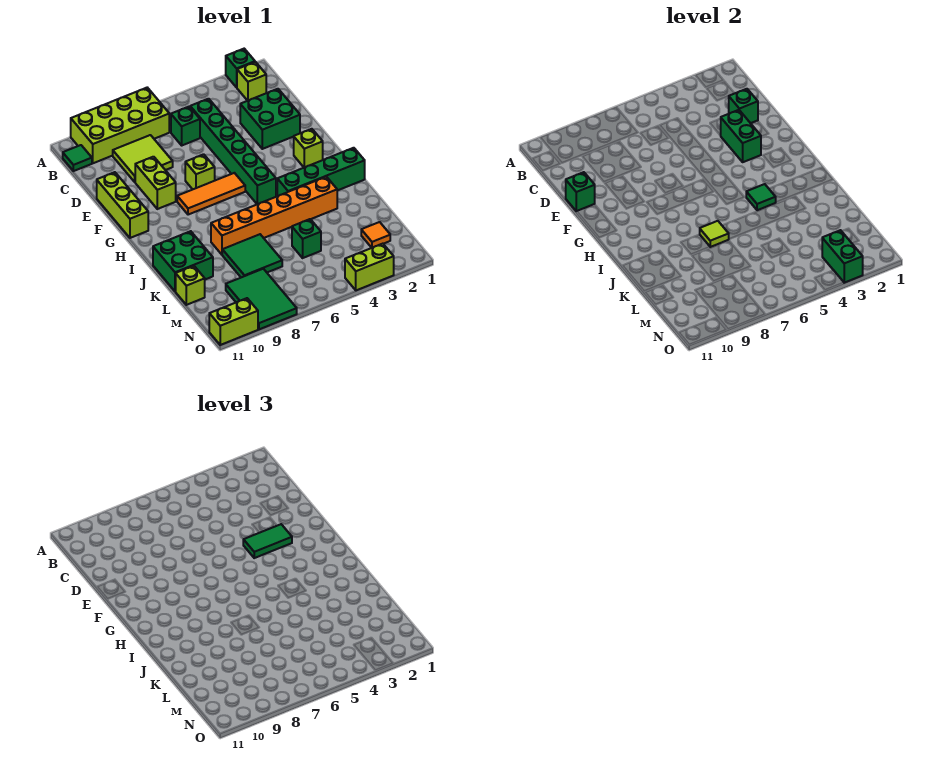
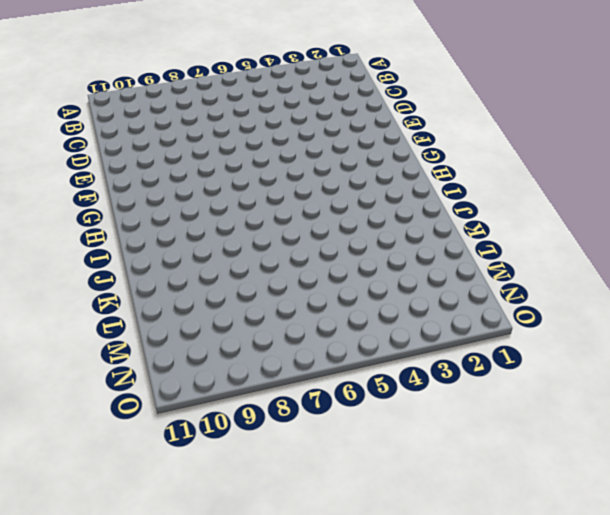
none -> green brick A2 level 1
none -> lime brick A7:B10 level 1
none -> lime brick B2 level 1
none -> green tile B11 level 1

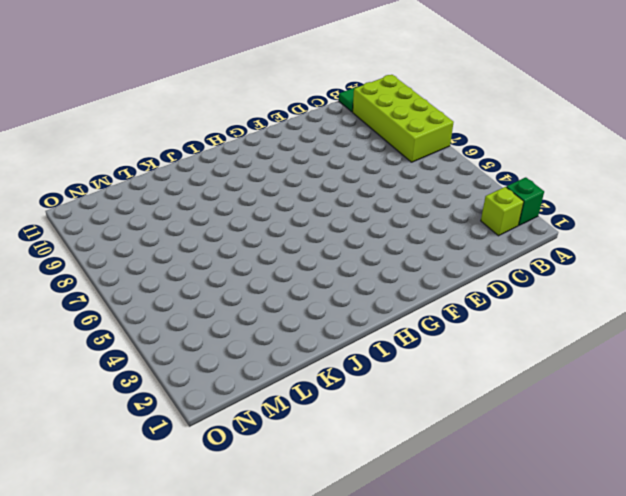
none -> green brick C5:H5 level 1
none -> green brick C6 level 1
none -> lime tile C8:D9 level 1
none -> green brick D2:E3 level 1

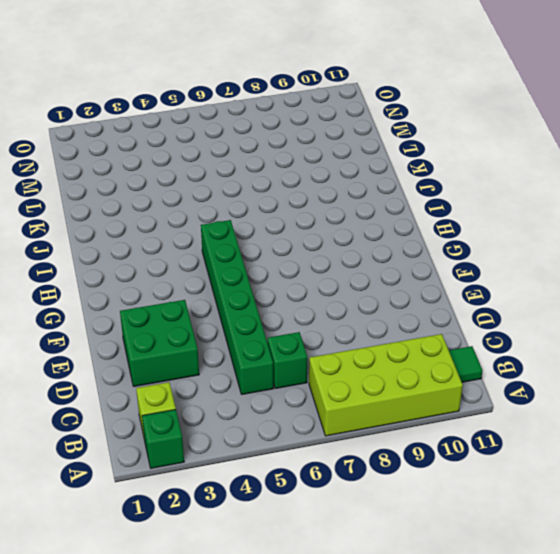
none -> lime tile C8:D9 level 1
none -> lime brick E9:F9 level 1
none -> lime brick E11:G11 level 1
none -> lime brick F7 level 1

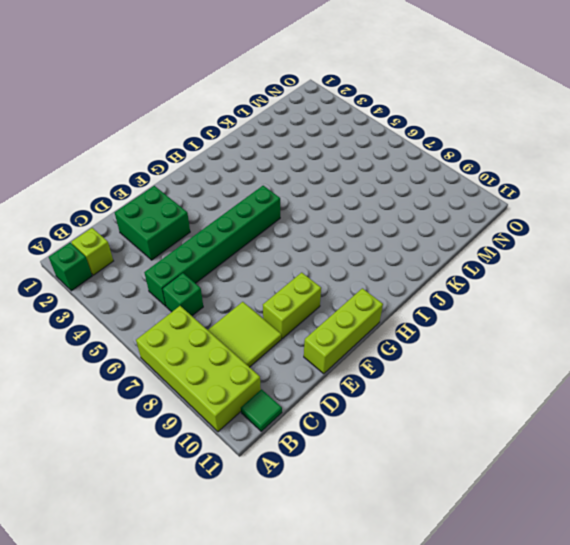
none -> lime brick F7 level 1
none -> lime brick G2 level 1
none -> orange tile G6:G8 level 1
none -> green brick I1:I4 level 1

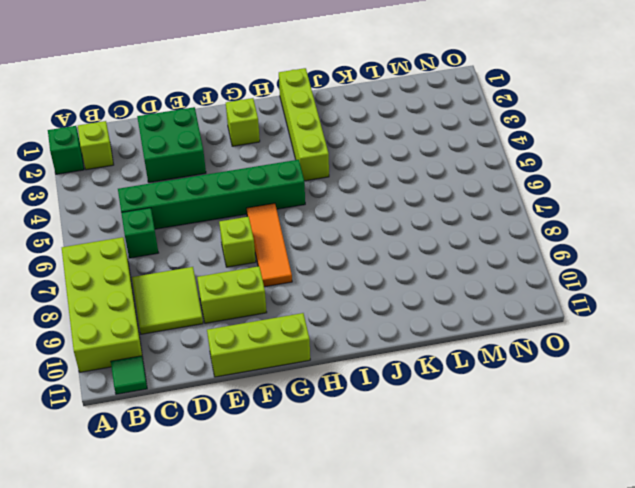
lime brick I1:I4 level 1 -> green brick I1:I4 level 1
none -> orange brick J3:J8 level 1
none -> green brick J10:K11 level 1
none -> green tile K7:L8 level 1
none -> green brick L5 level 1

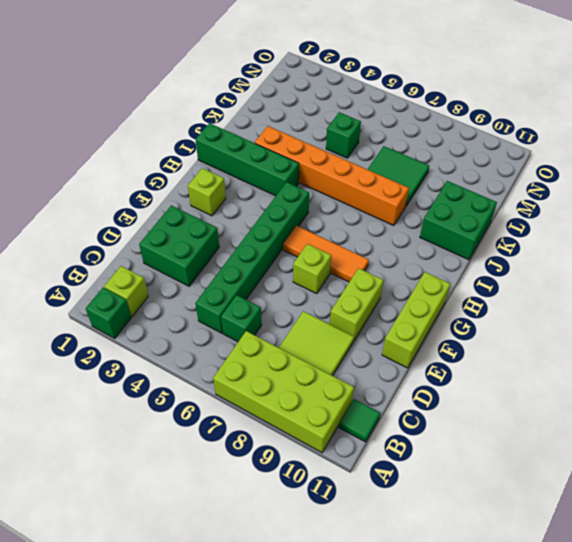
none -> lime brick L11 level 1
none -> orange tile M2 level 1
none -> green tile M8:O9 level 1
none -> lime brick O3:O4 level 1

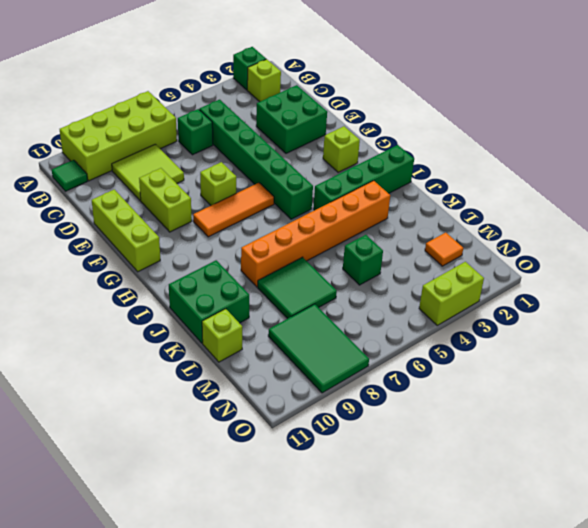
none -> lime brick O10:O11 level 1
none -> green brick D2 level 2
none -> green brick E3:F3 level 2
none -> green brick E11 level 2

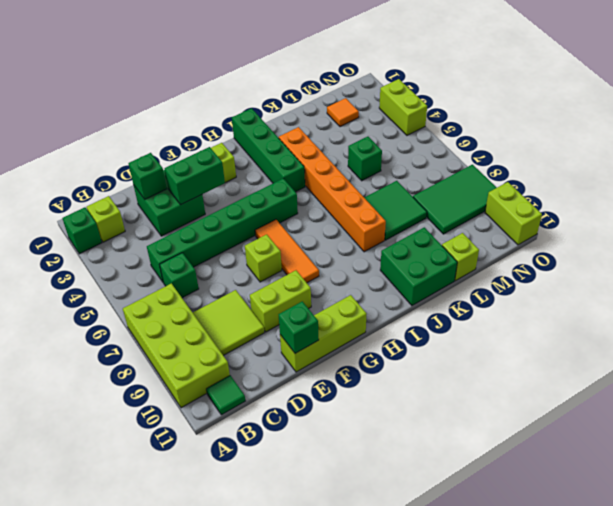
none -> green tile I4 level 2
none -> lime tile J7 level 2
none -> green brick N3:O3 level 2
none -> green tile F3:F4 level 3

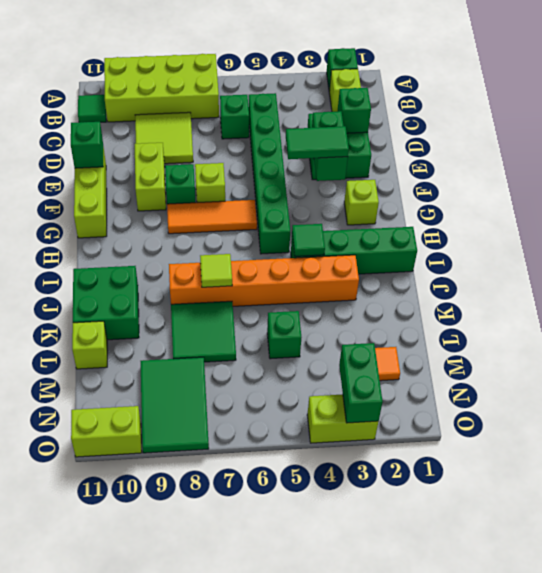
green brick F8 level 1 -> none

